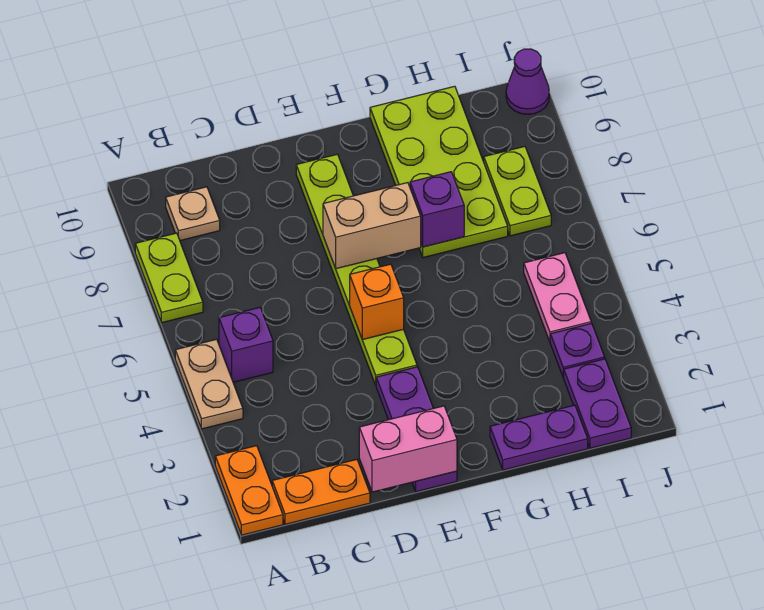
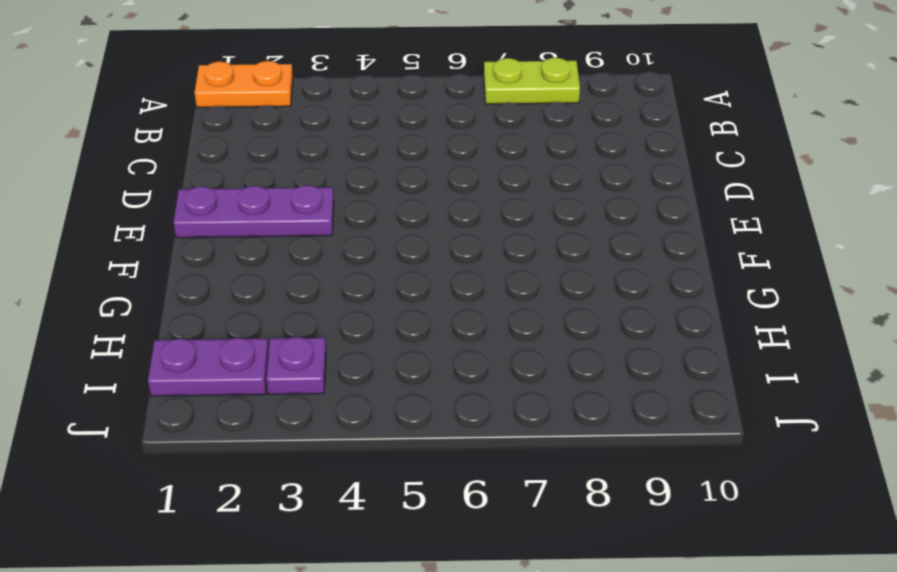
none -> tan plate A4:A5 level 1
none -> orange plate B1:C1 level 1
none -> purple brick B5 level 1

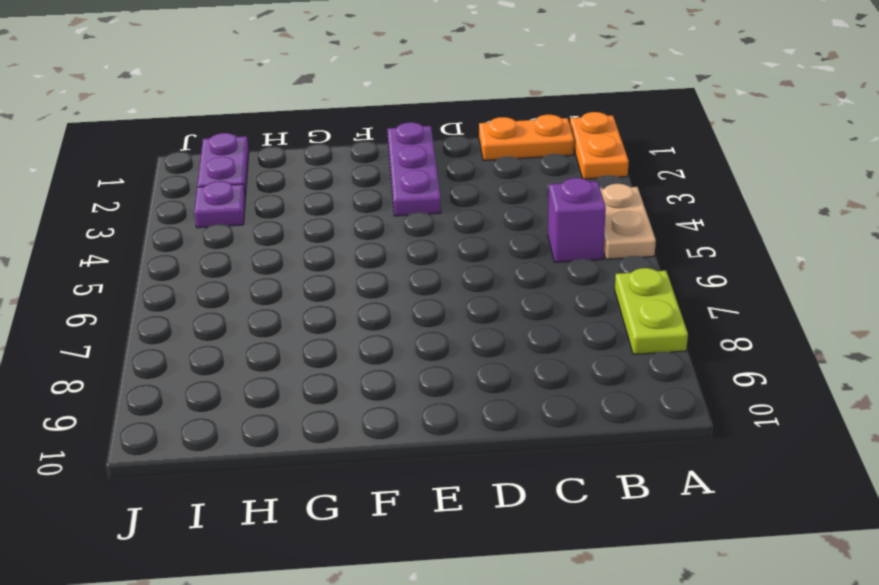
none -> tan plate B9 level 1
none -> lime plate E4:E9 level 1
none -> purple plate G1:H1 level 1

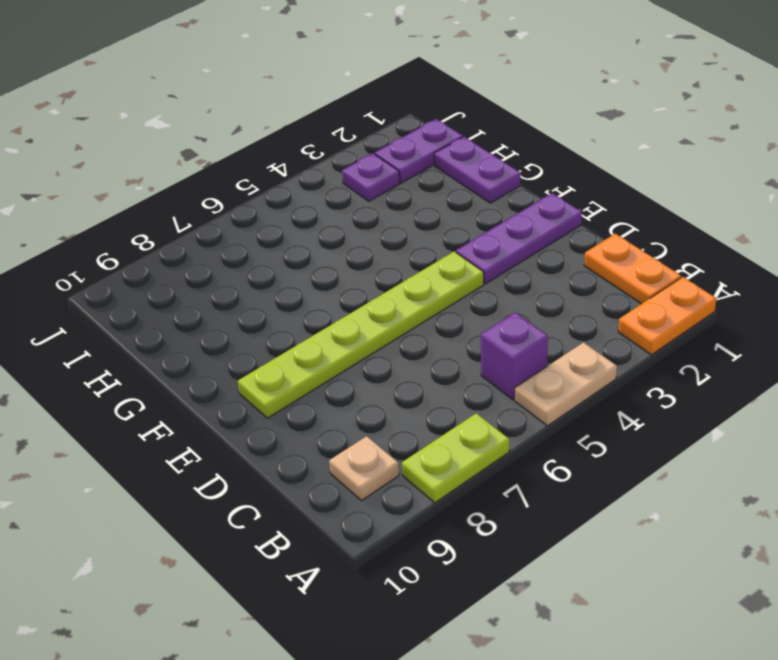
none -> lime plate G7:H10 level 1
none -> pink plate I4:I5 level 1
none -> lime plate I7:I8 level 1

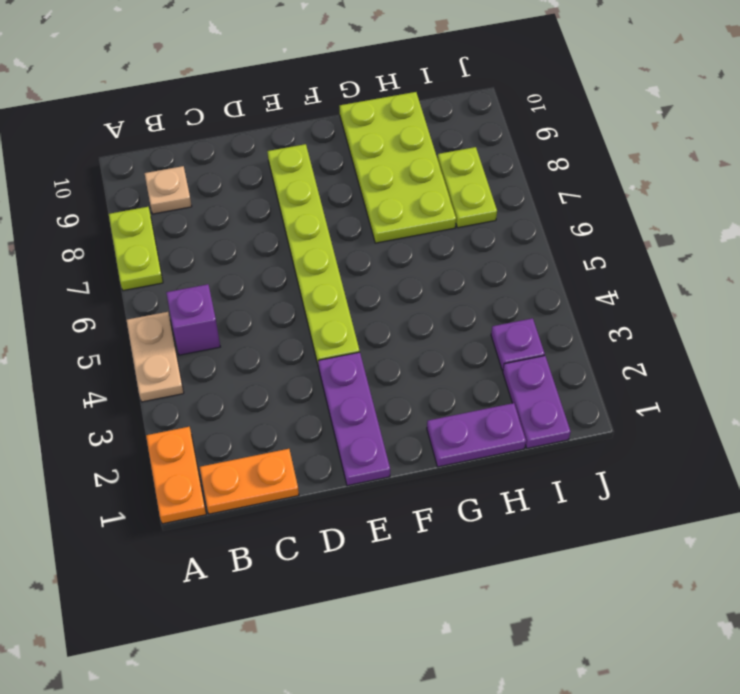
none -> pink plate I4:I5 level 1
none -> purple cone J10 level 1
none -> pink brick D1:E1 level 2

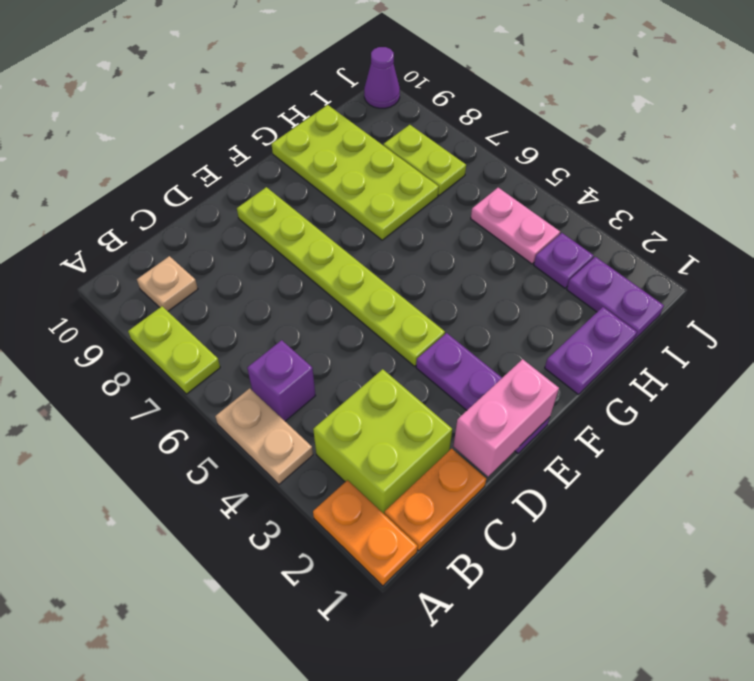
lime brick B2:C3 level 1 -> none
none -> orange brick E5 level 2
none -> tan brick E7:F7 level 2
none -> purple brick G7 level 2

